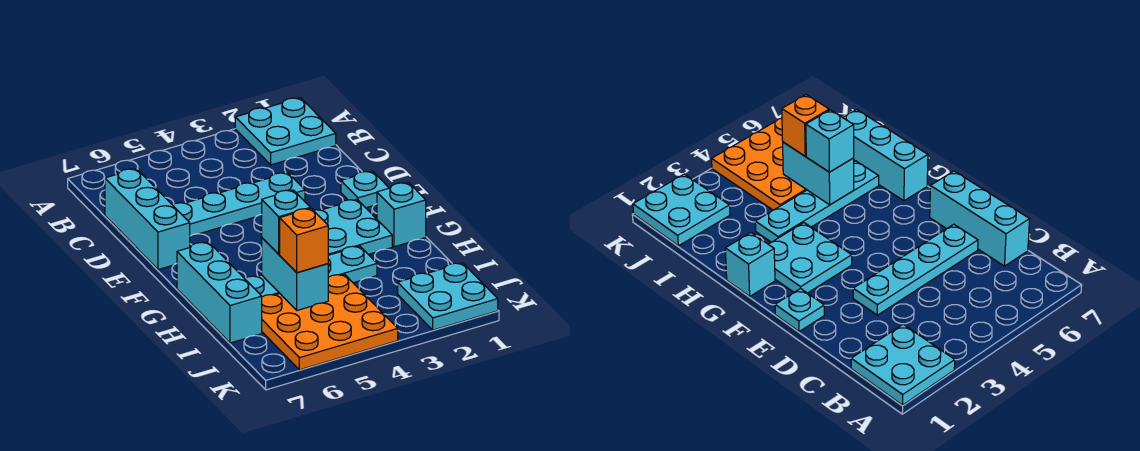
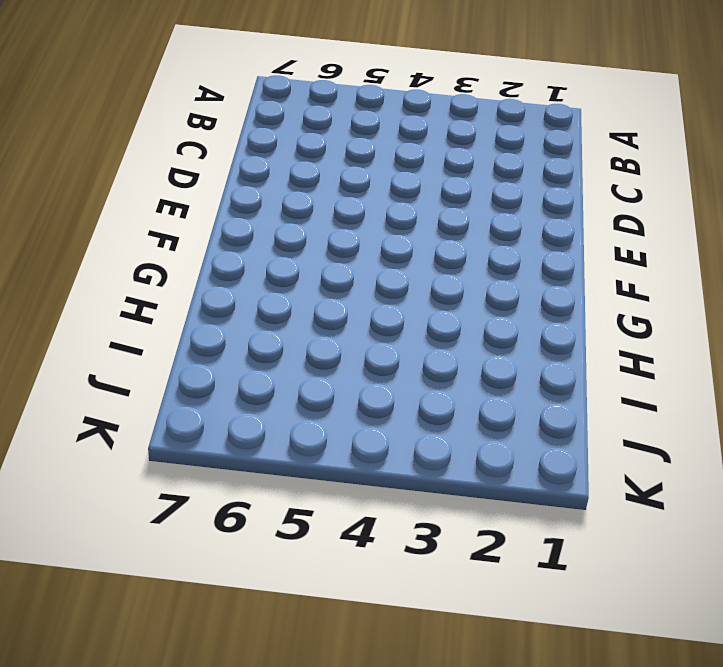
none -> cyan plate A1:B2 level 1
none -> cyan brick C7:E7 level 1
none -> cyan plate D3:D6 level 1

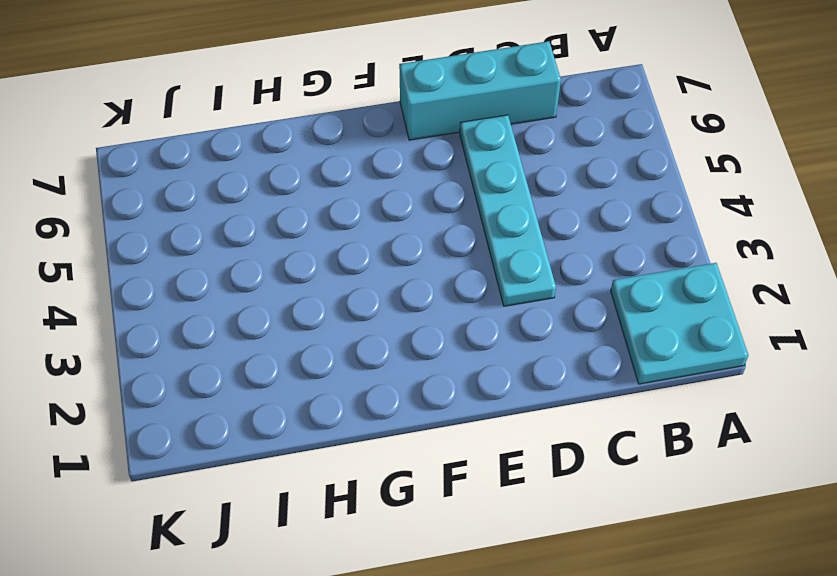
none -> cyan plate E1 level 1
none -> cyan plate F2:G3 level 1
none -> cyan brick G1 level 1

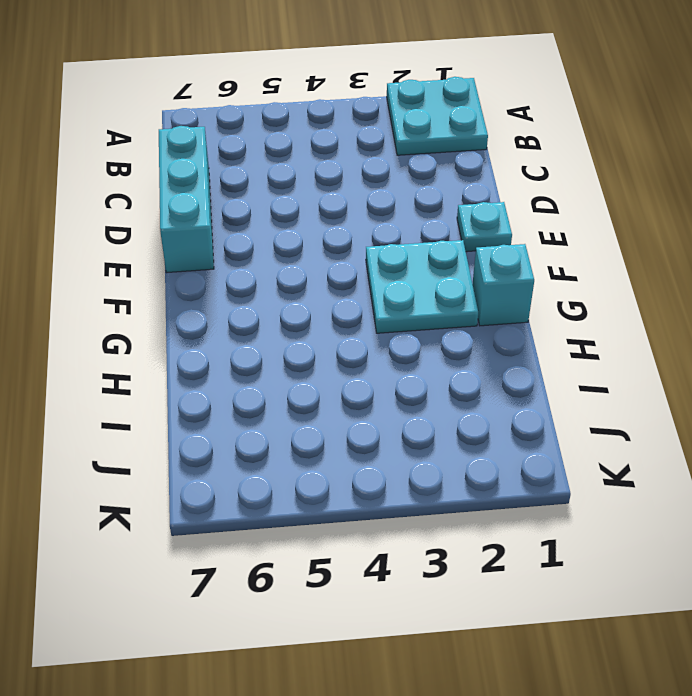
none -> cyan plate D3:D6 level 1
none -> cyan brick G7:I7 level 1
none -> cyan plate H3:H6 level 1

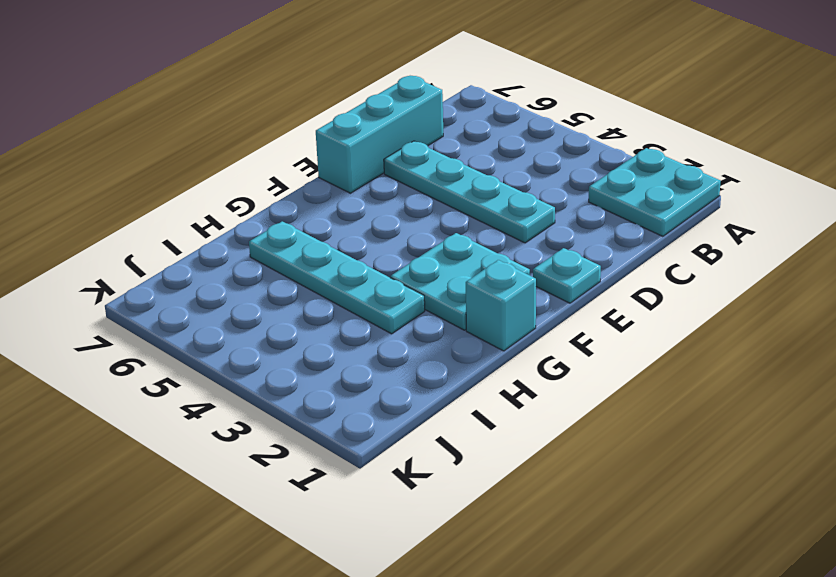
none -> cyan brick G7:I7 level 1
none -> orange plate I4:K6 level 1
none -> cyan plate J1:K2 level 1

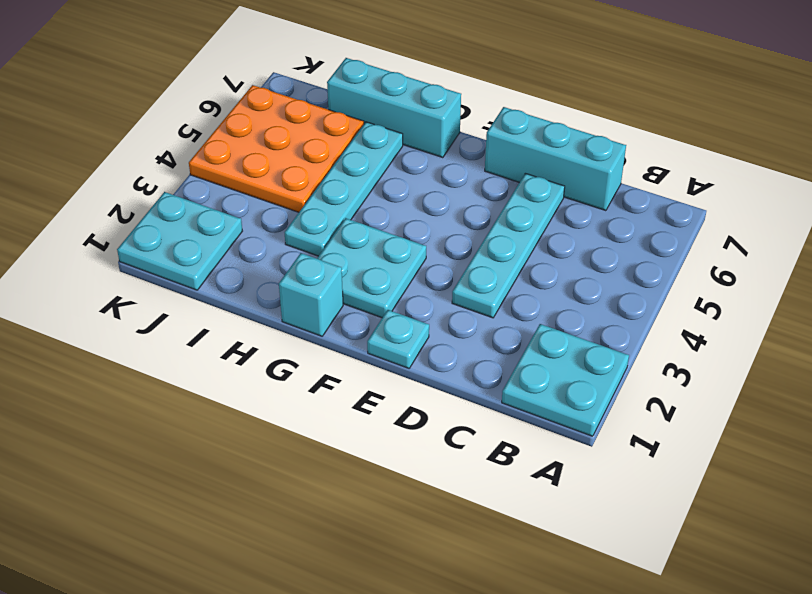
none -> cyan brick H5:I5 level 2
none -> cyan brick H5 level 3
none -> orange brick I5 level 3

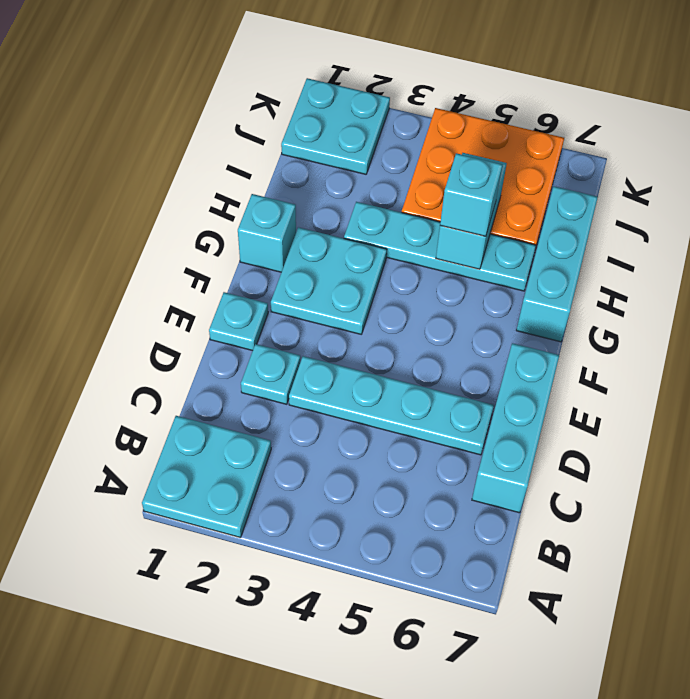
cyan plate D2 level 1 -> none
none -> orange brick I5 level 3

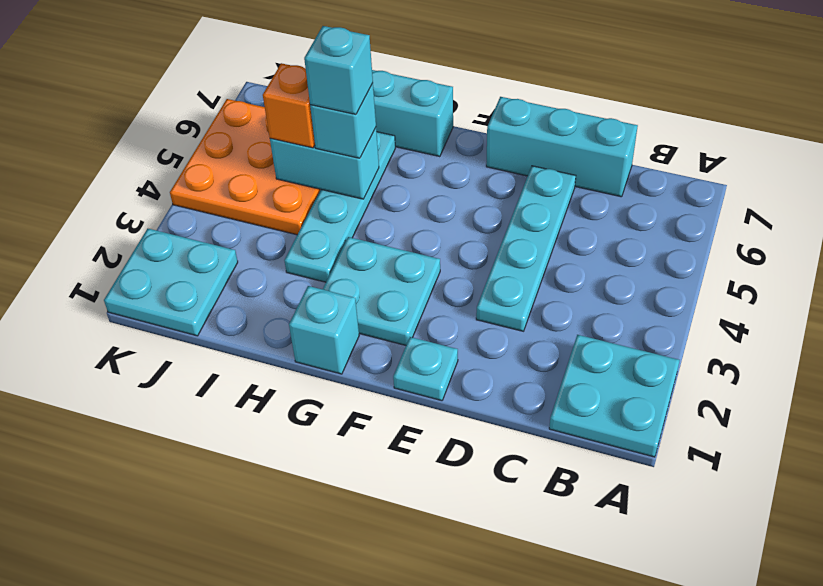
cyan brick H5 level 4 -> none

